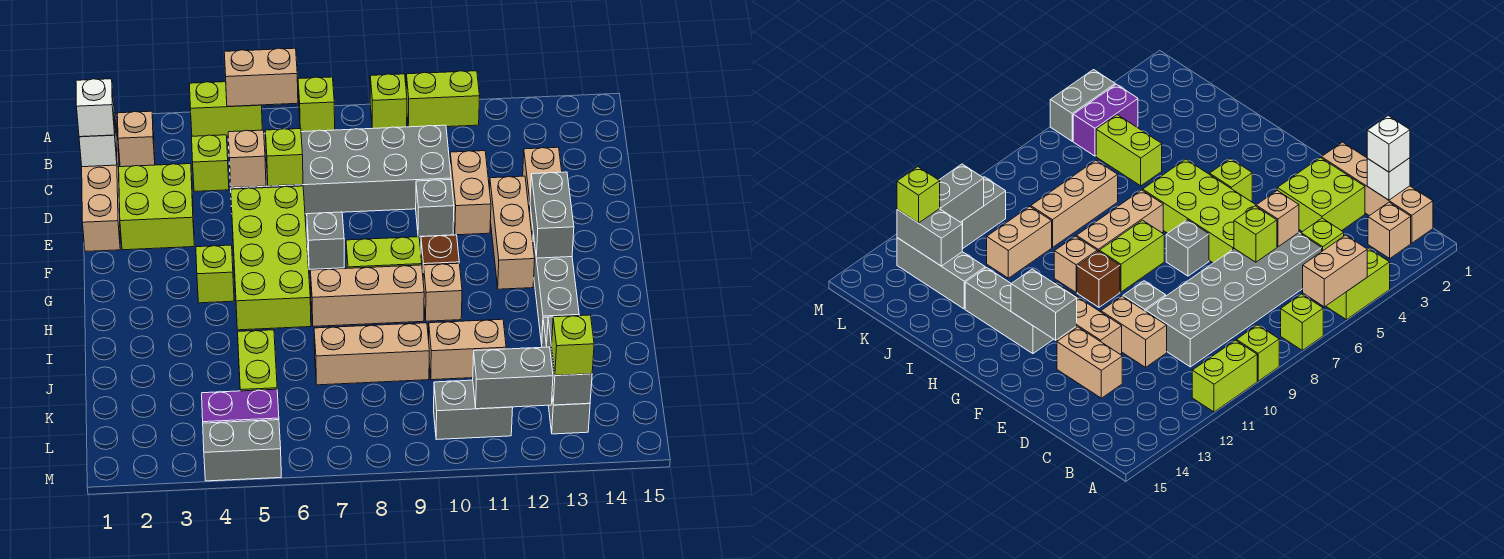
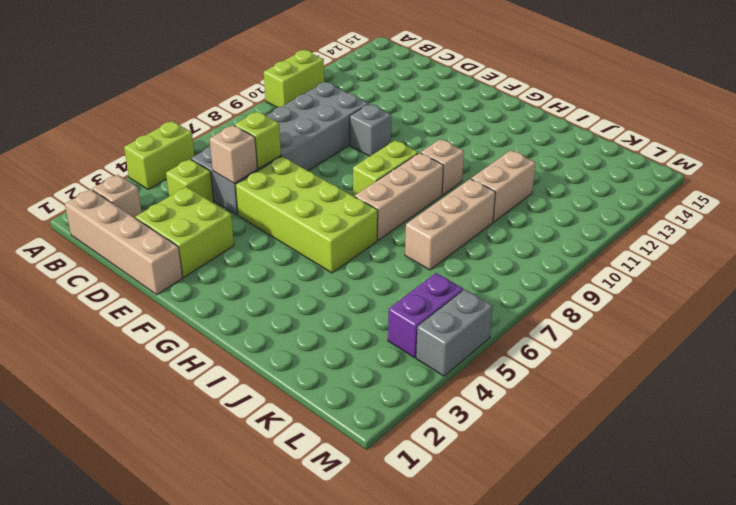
none -> lime brick A7 level 1
none -> lime brick A9 level 1
none -> tan brick D11:E11 level 1
none -> tan brick D13:E13 level 1

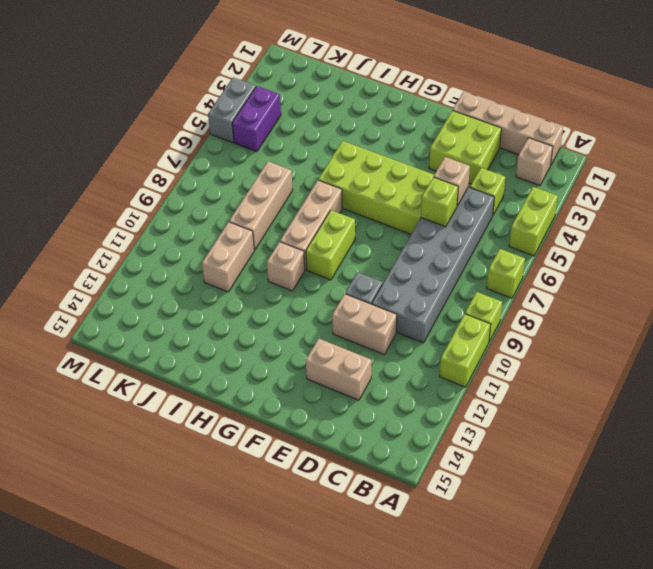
none -> tan brick E12:G12 level 1
none -> grey brick F7 level 1
none -> lime brick G4 level 1
none -> brown brick G10 level 1

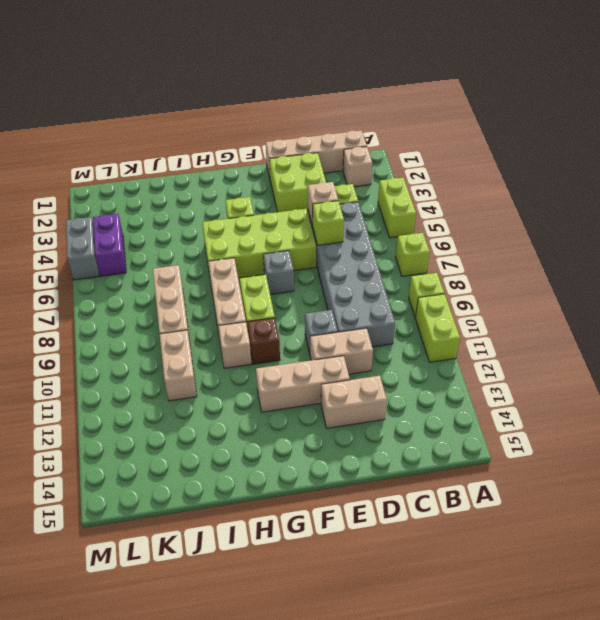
none -> grey brick G13:I13 level 1
none -> lime brick J5:K5 level 1
none -> grey brick J13:L13 level 1
none -> grey brick L10:L11 level 1

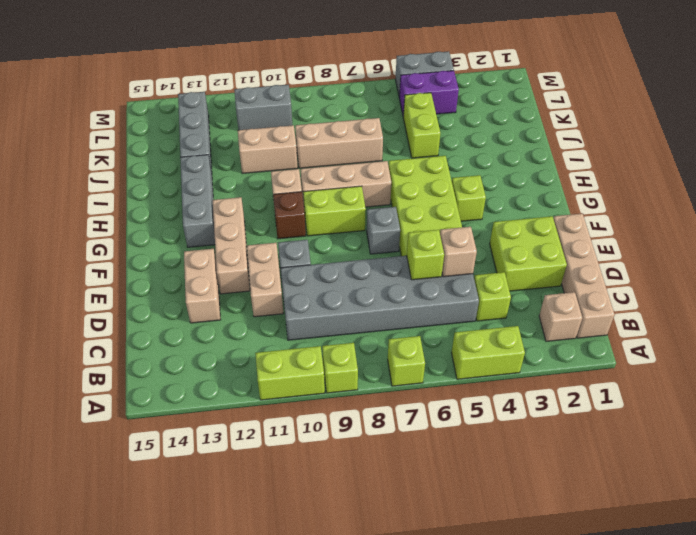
none -> tan brick A5:A6 level 2
none -> white brick C1 level 2
none -> grey brick F13:G13 level 2
none -> grey brick K13:L13 level 2

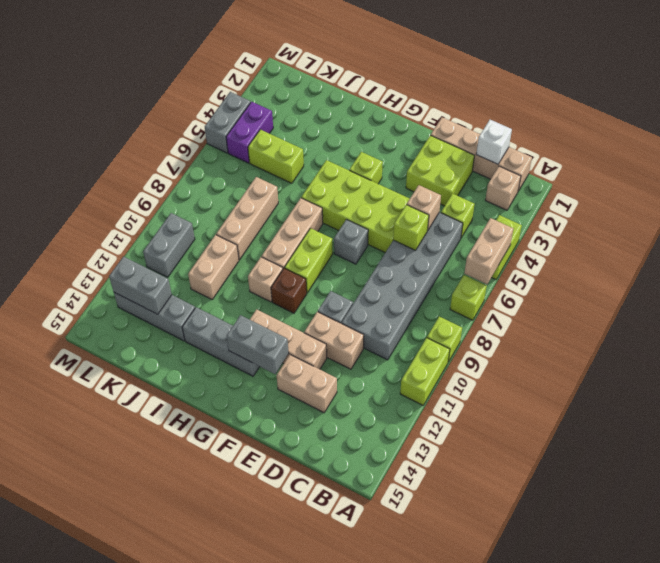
none -> grey brick L11:L12 level 2
none -> white brick C1 level 3
none -> lime brick L13 level 3

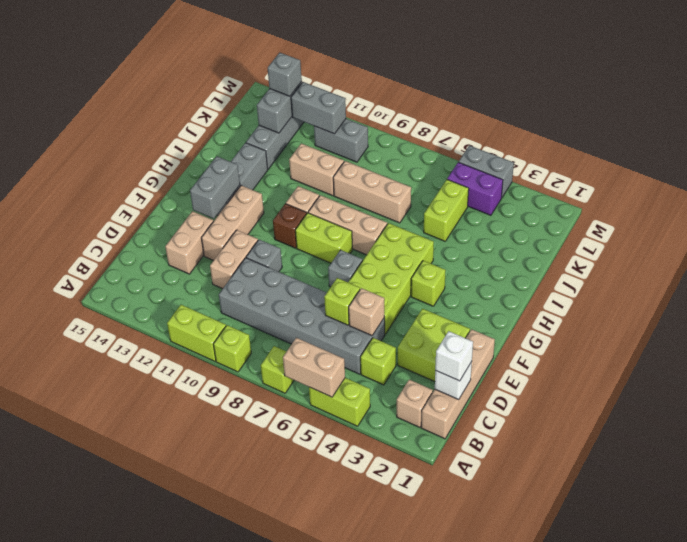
grey brick L13 level 3 -> lime brick L13 level 3

